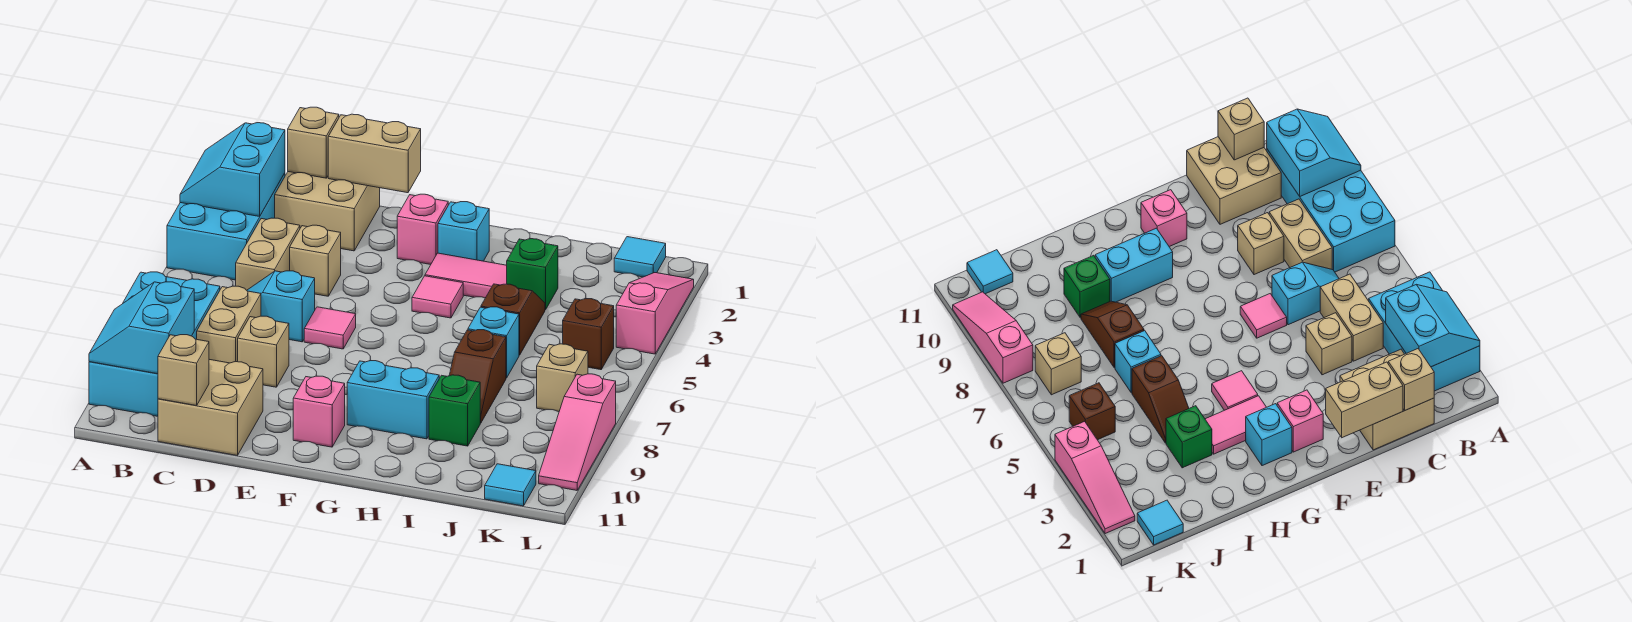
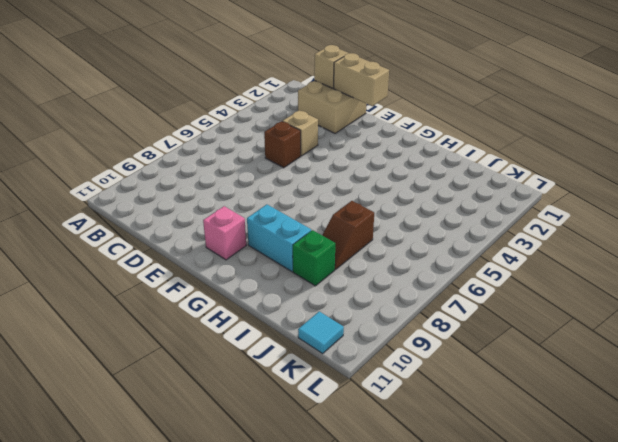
brown brick D5 level 1 -> brown brick K5 level 1
none -> cyan brick A2:B4 level 1
none -> cyan brick A7:B10 level 1
none -> tan brick C4:C5 level 1
none -> cyan slope C6:D6 level 1 top D

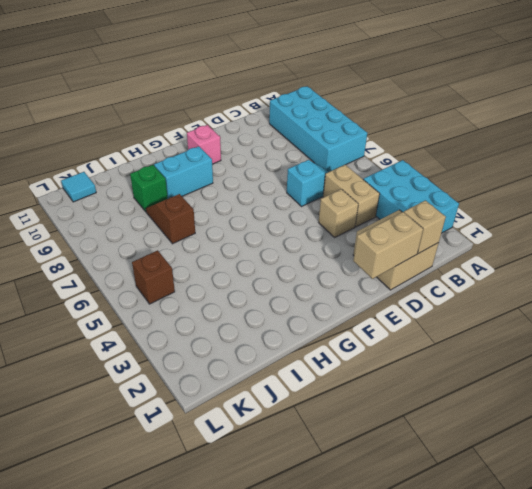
none -> tan brick C7:C8 level 1
none -> tan brick C10:D11 level 1
none -> tan brick D8 level 1
none -> pink tile E6 level 1

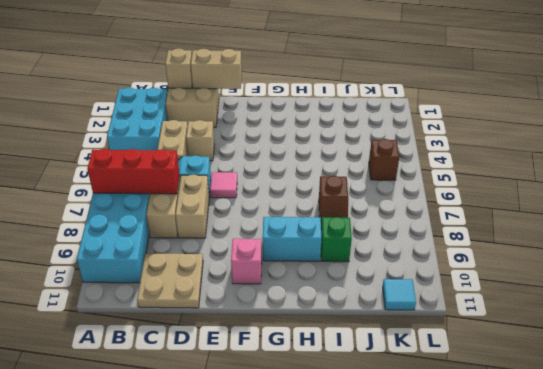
red brick A7:C7 level 2 -> none
tan plate C10:D11 level 1 -> tan brick C10:D11 level 1
tan brick D7:D8 level 1 -> tan brick D8 level 1
none -> pink brick F2 level 1
none -> cyan brick G2 level 1
none -> pink tile G3:H3 level 1
none -> pink tile G4 level 1

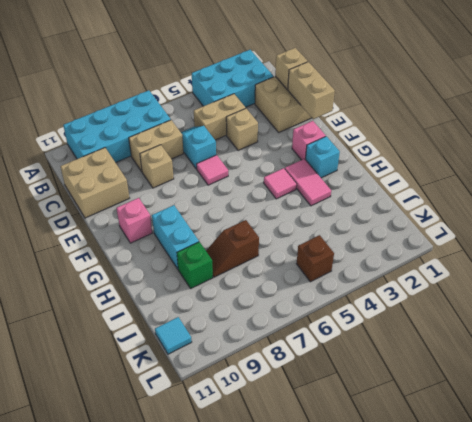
none -> green brick I3 level 1
none -> brown slope I4:I5 level 1 top 5
none -> cyan brick I6 level 1
none -> cyan tile K1 level 1

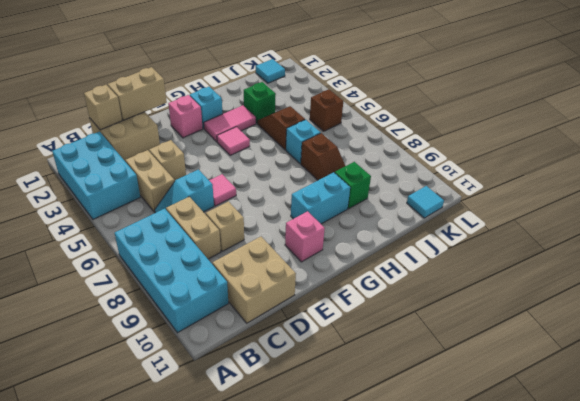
none -> tan brick K7 level 1
none -> pink slope L2:L4 level 1 top 4
none -> pink slope L8:L10 level 1 top 8
none -> cyan slope A2:B3 level 2 top B

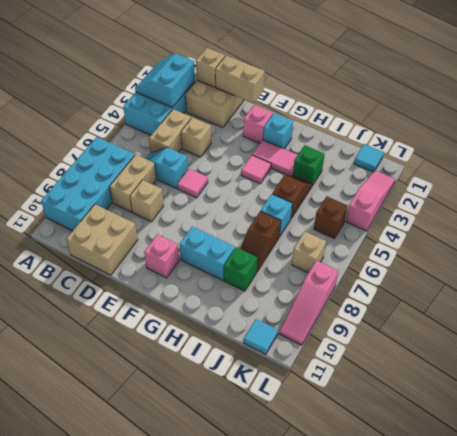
none -> cyan slope A9:B10 level 2 top B
none -> tan brick C11 level 2

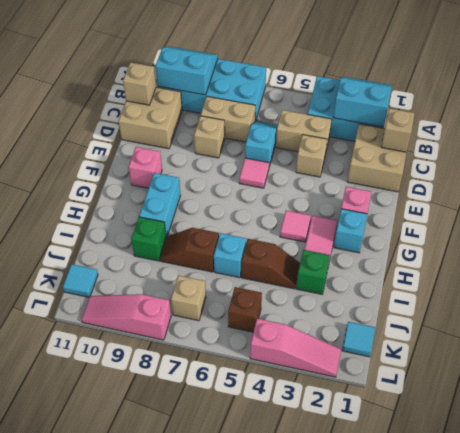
none -> tan brick D1:E1 level 2

